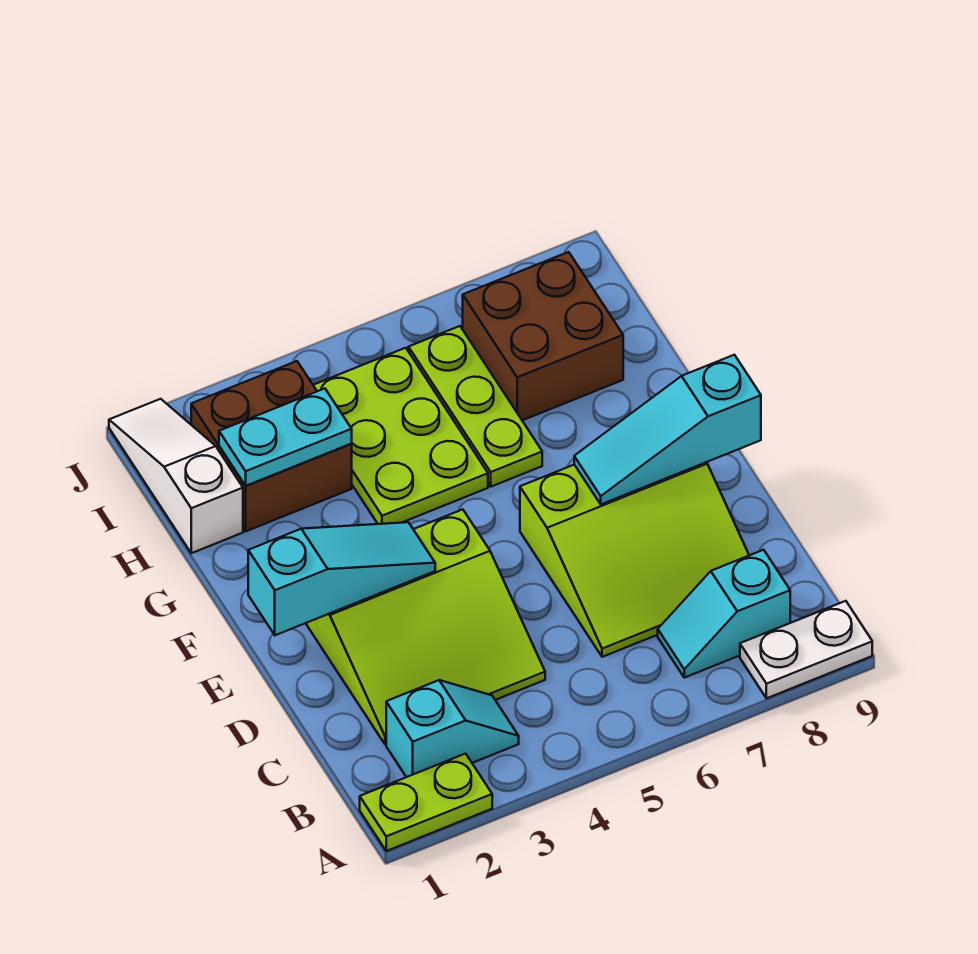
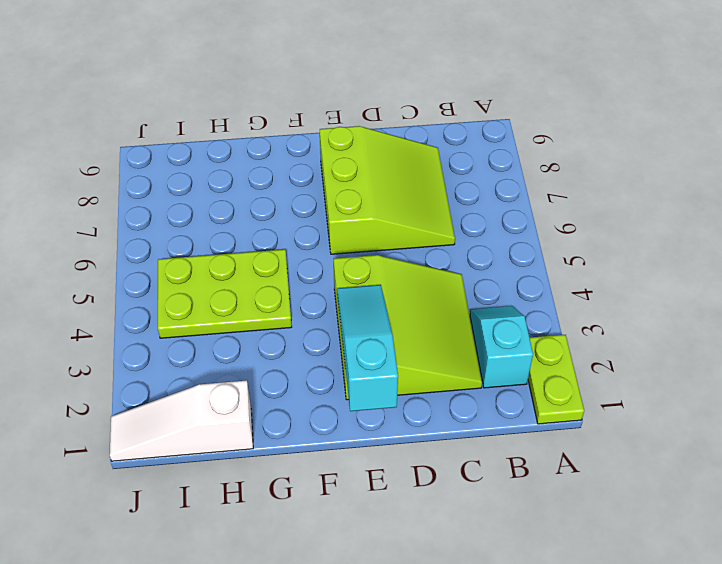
none -> white plate A8:A9 level 1
none -> cyan slope B7:B8 level 1 top 8
none -> lime plate G6:I6 level 1

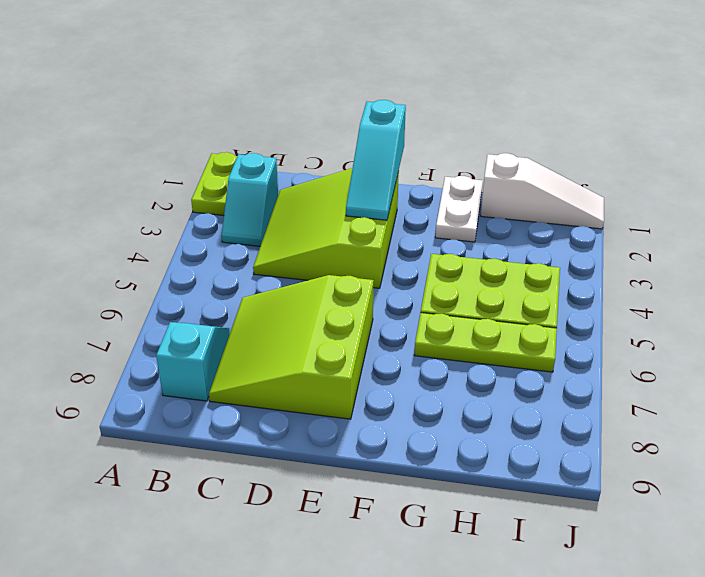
white plate G1:G2 level 1 -> white plate A8:A9 level 1
none -> brown brick H2:I3 level 1
none -> brown brick H7:I8 level 1
none -> cyan slope E7:E9 level 2 top 9

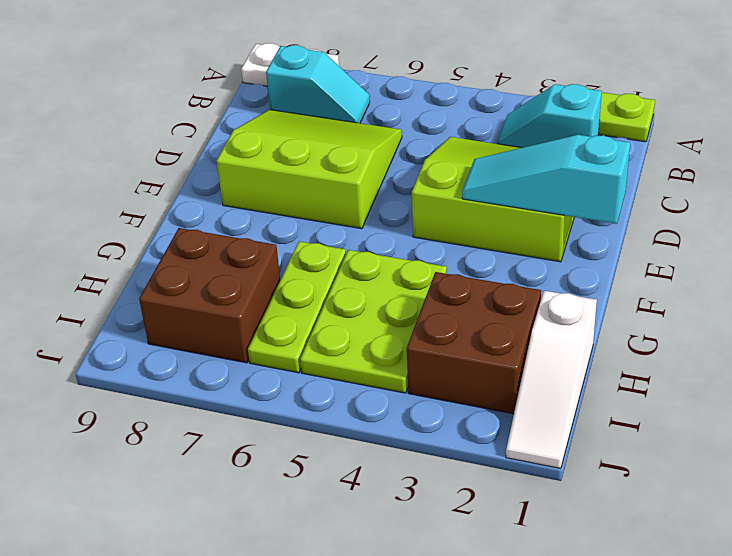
none -> cyan slope E7:E9 level 2 top 9
none -> cyan plate H2:H3 level 2

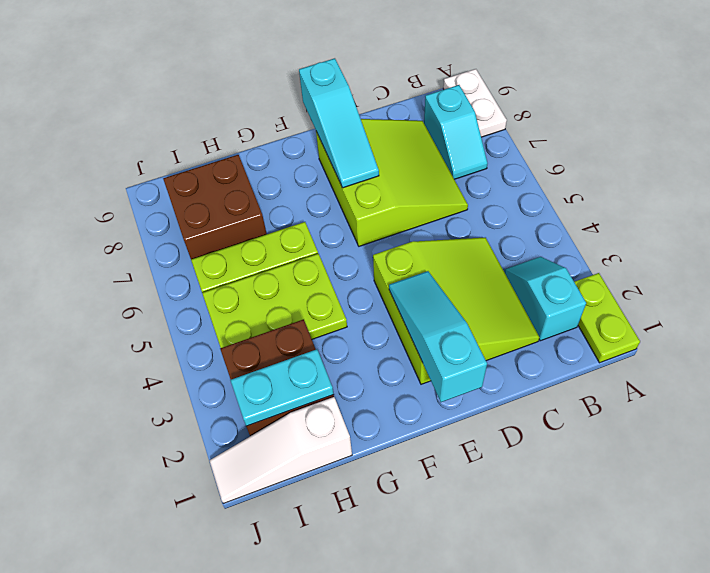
cyan plate H2:I2 level 2 -> cyan plate H2:H3 level 2

